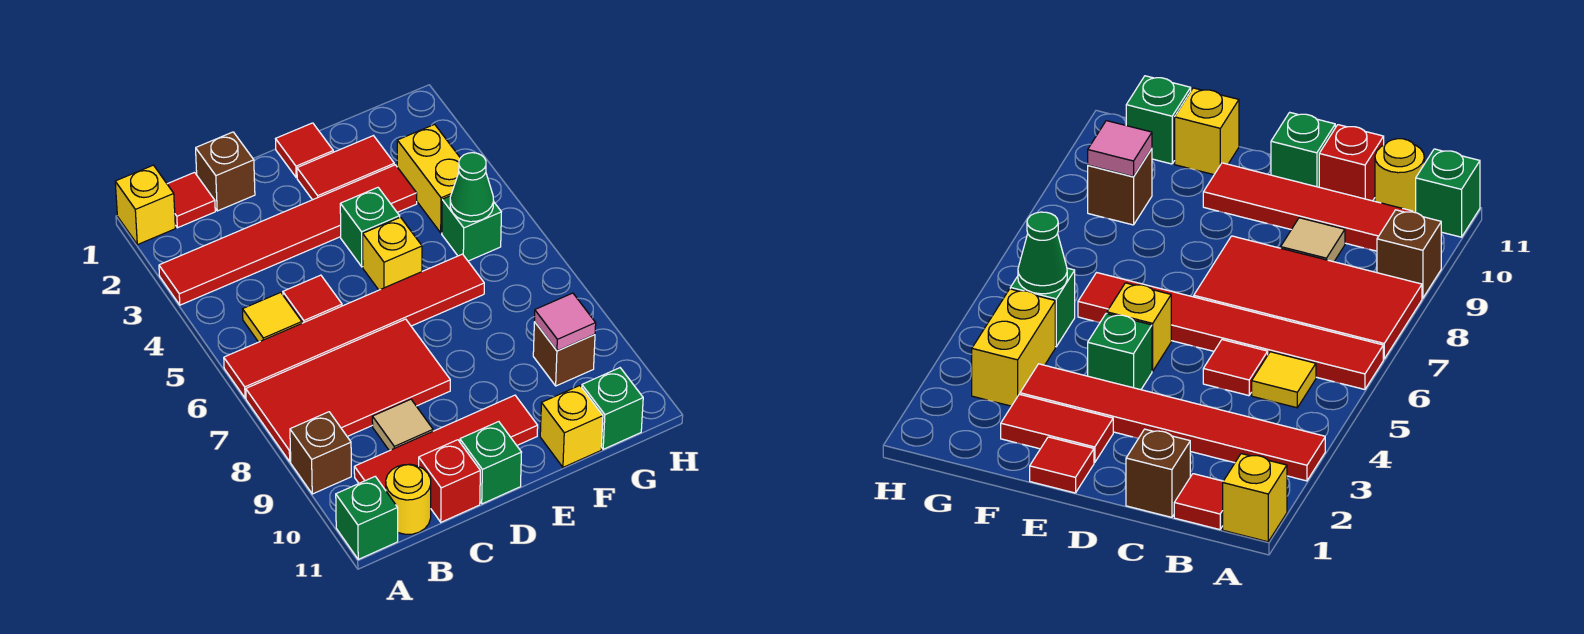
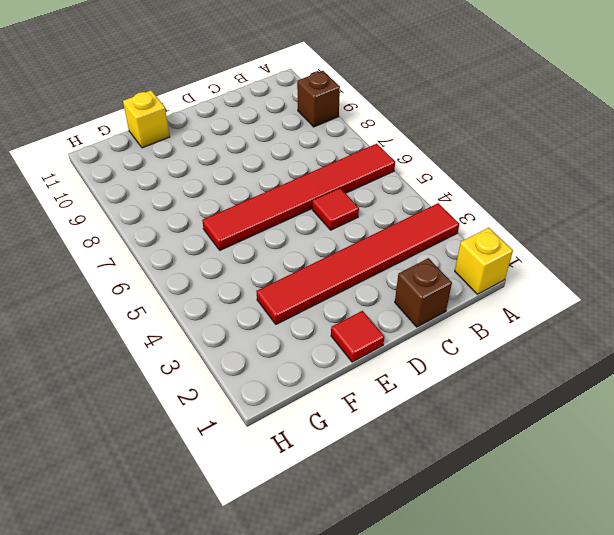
none -> red tile A7:D8 level 1
none -> green brick A11 level 1
none -> red tile B1 level 1

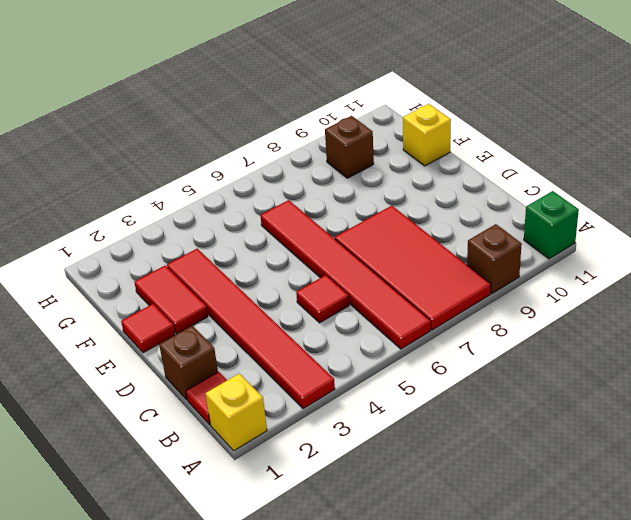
none -> yellow tile B5 level 1
none -> red tile B10:E10 level 1
none -> yellow round brick B11 level 1

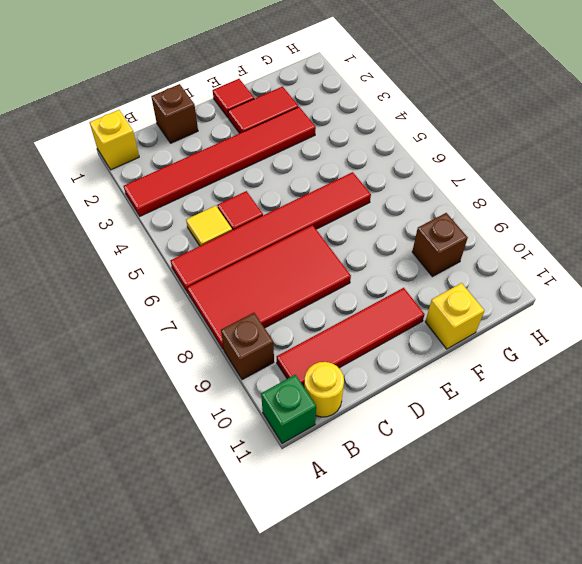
none -> red tile B1 level 1
none -> tan tile C9 level 1
none -> red brick C11 level 1

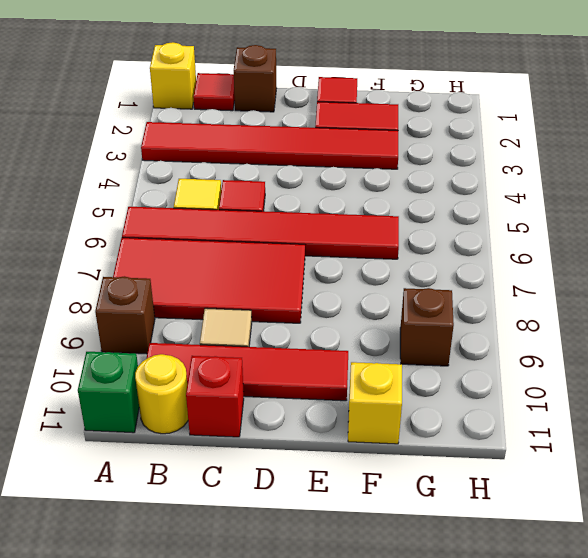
none -> green brick D11 level 1
none -> green brick E4 level 1
none -> yellow brick E5 level 1

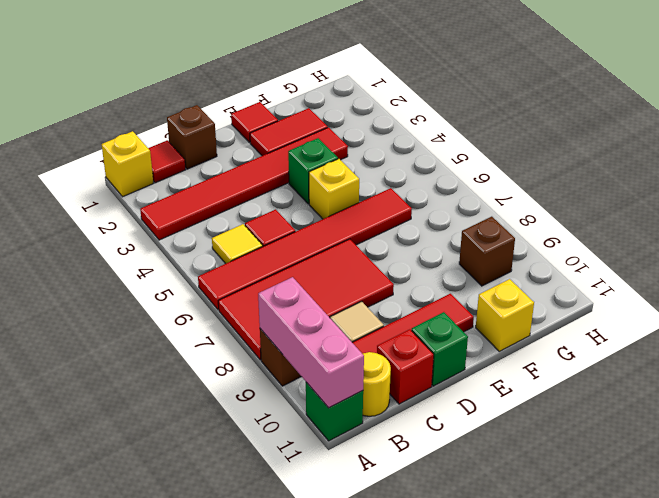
pink brick A9:A11 level 2 -> none
none -> yellow brick G3:G4 level 1
none -> green brick G5 level 1
none -> green brick G11 level 1

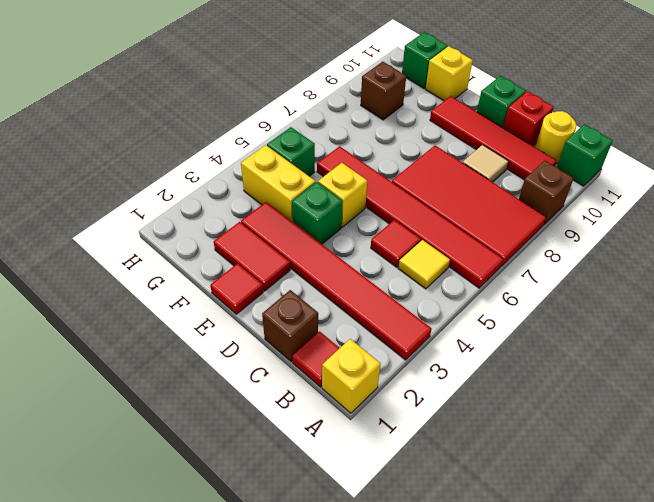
yellow brick F4:G4 level 1 -> yellow brick G3:G4 level 1
none -> green cone G5 level 2
none -> pink tile G9 level 2

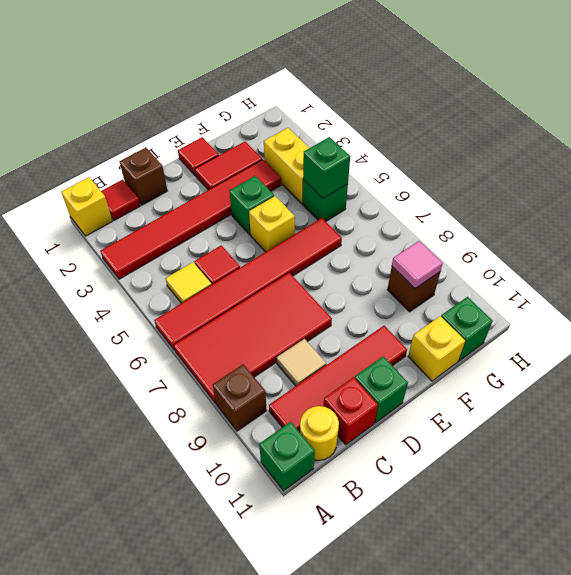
green brick G5 level 2 -> green cone G5 level 2

